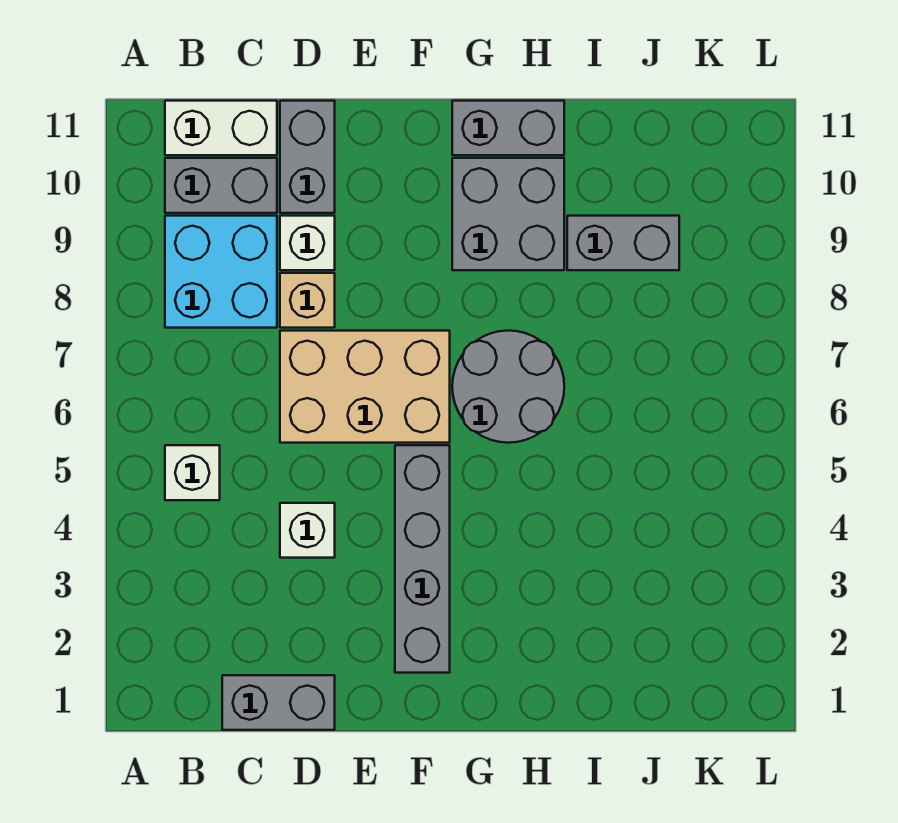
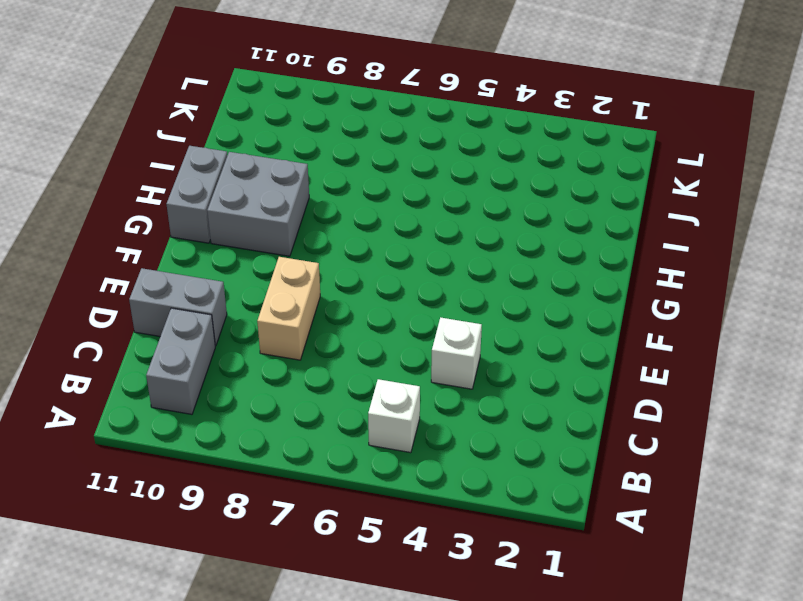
tan brick D8:E8 level 1 -> tan brick D8 level 1
none -> cyan brick B8:C9 level 1
none -> white brick B11:C11 level 1
none -> grey brick C1:D1 level 1

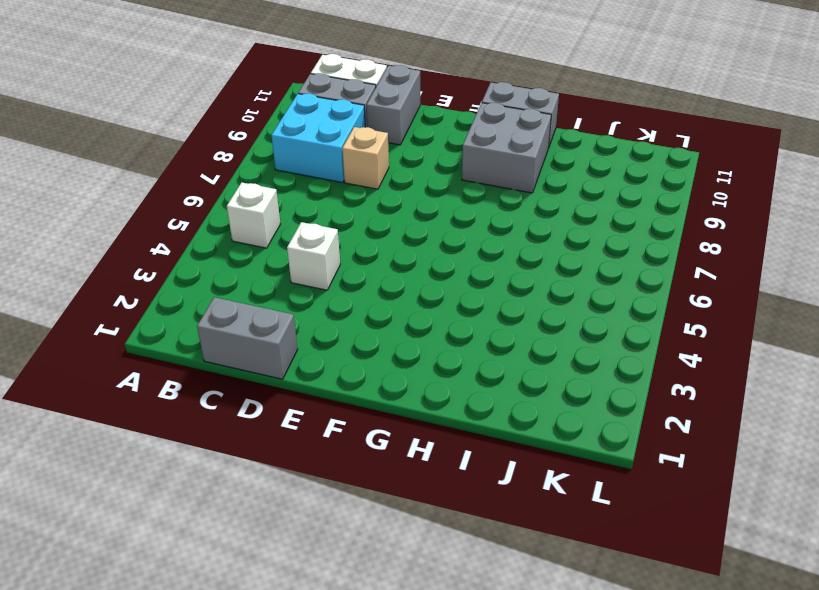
none -> tan brick D6:F7 level 1
none -> white brick D9 level 1
none -> grey brick F2:F5 level 1

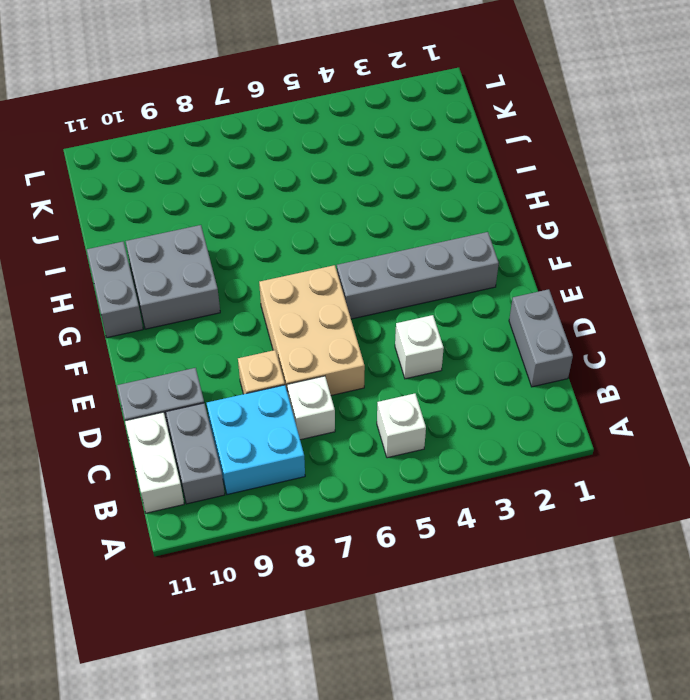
white brick C7 level 1 -> white brick D9 level 1
none -> grey round brick G6:H7 level 1
none -> grey brick I9:J9 level 1

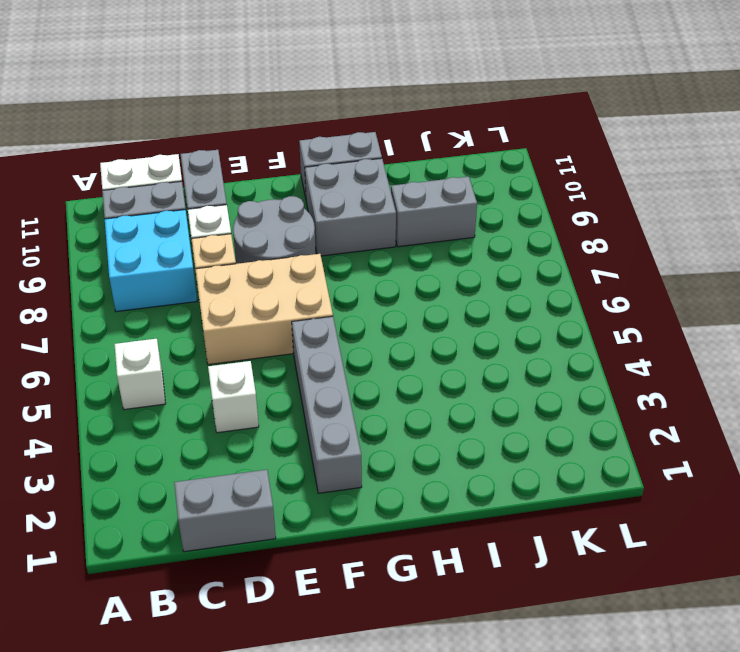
grey round brick E8:F9 level 1 -> grey round brick G6:H7 level 1

